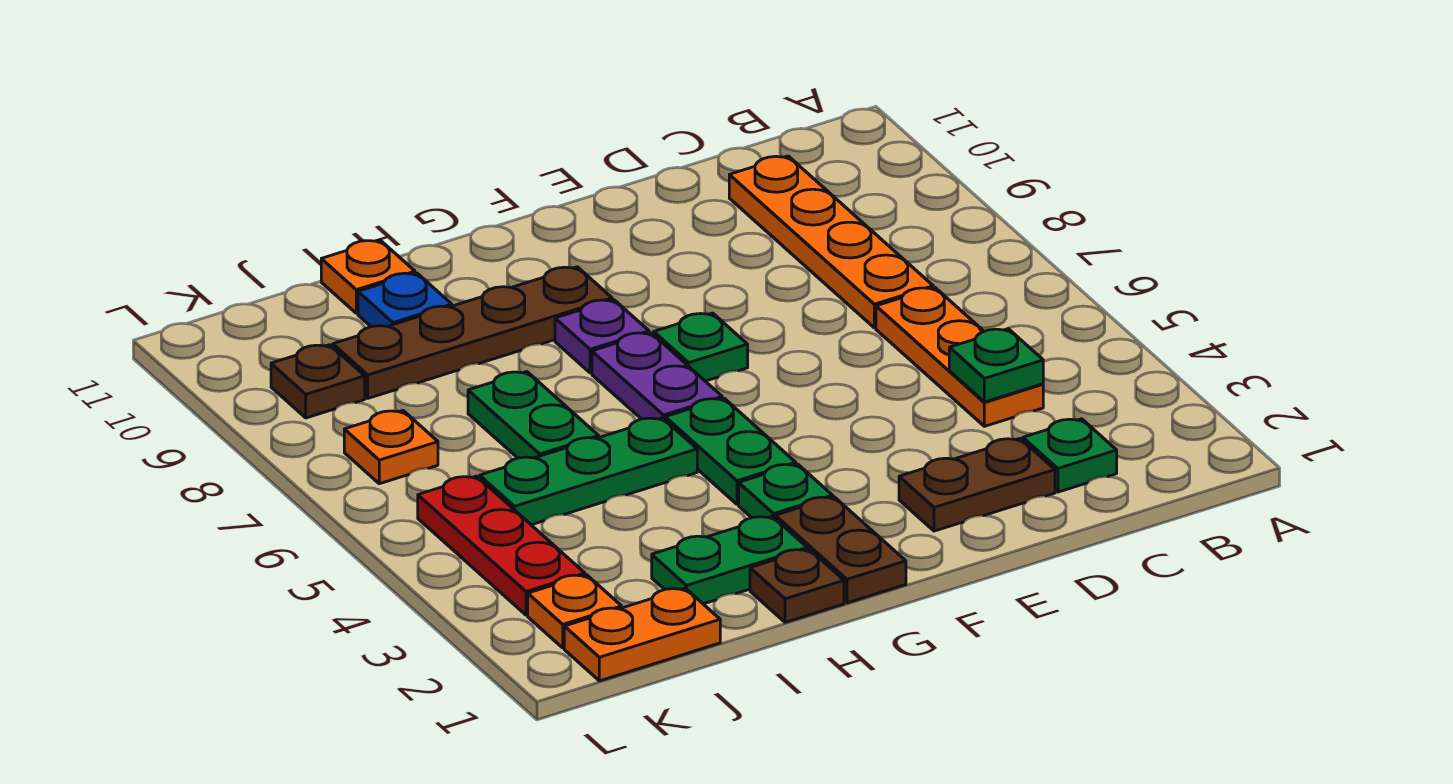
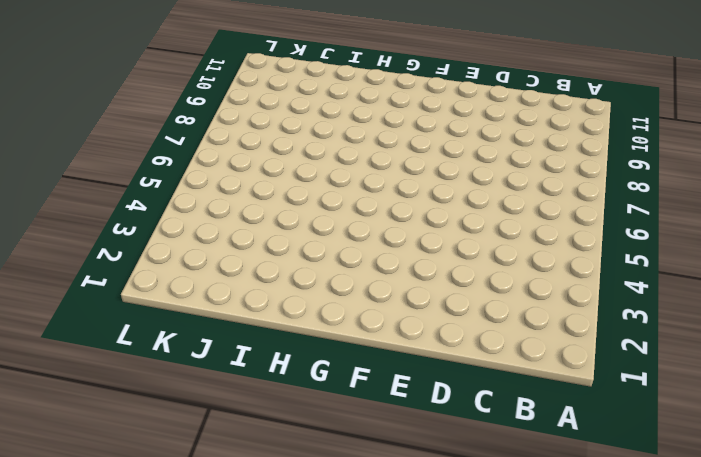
none -> green plate C2 level 1
none -> orange plate C4:C6 level 1
none -> orange plate C7:C10 level 1

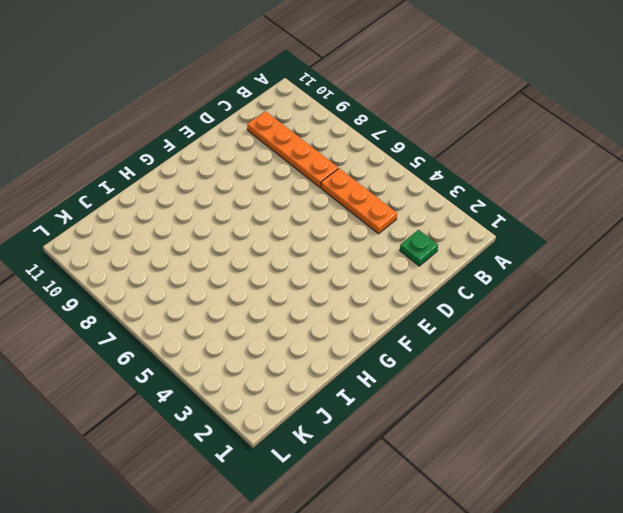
none -> brown plate D2:E2 level 1
none -> green plate F7 level 1
none -> brown plate G1:G2 level 1

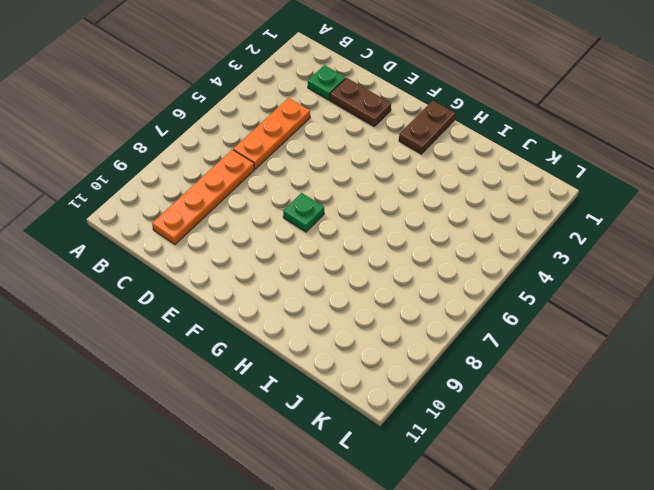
none -> green plate G3 level 1
none -> green plate G4:G5 level 1
none -> purple plate G6:G7 level 1

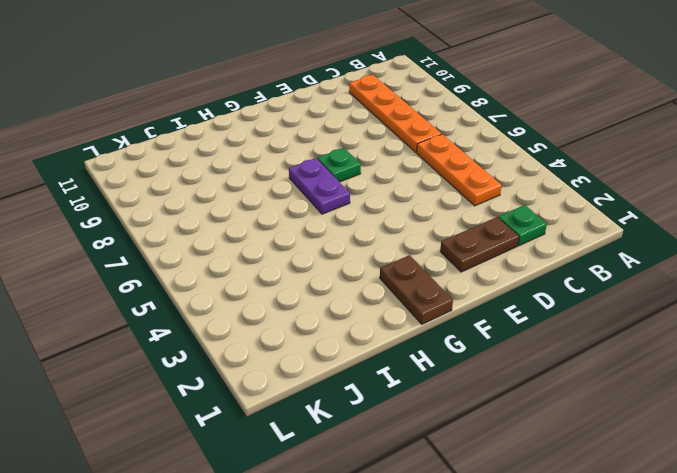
none -> green plate G3 level 1
none -> green plate G4:G5 level 1
none -> purple plate G8 level 1

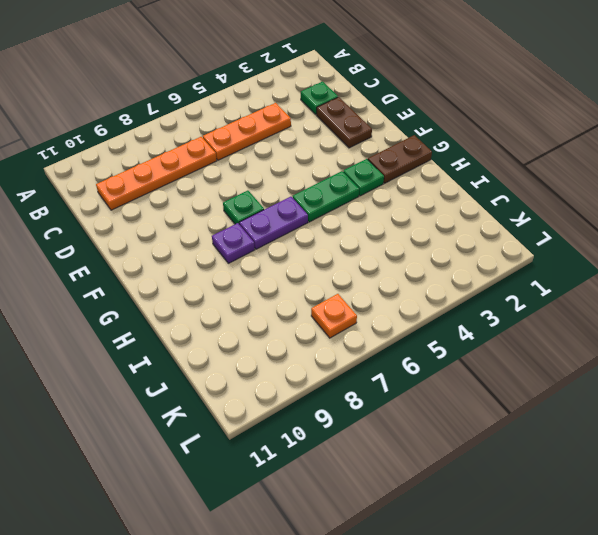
none -> brown plate G9:J9 level 1
none -> brown plate H1 level 1
none -> green plate H2:I2 level 1

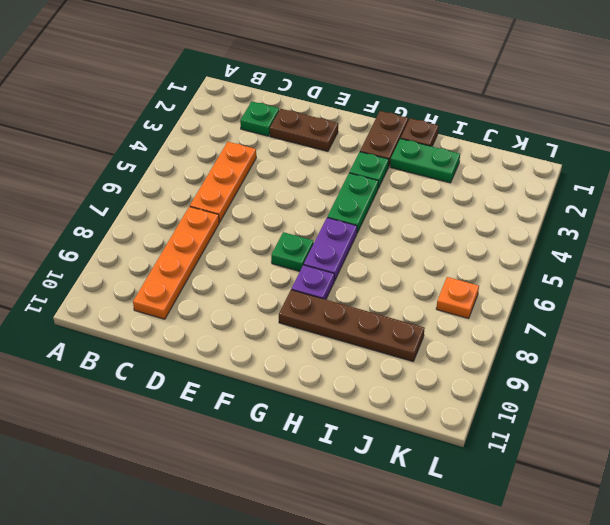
none -> green plate H5:J5 level 1
none -> green plate I6:I7 level 1
none -> blue plate I10 level 1

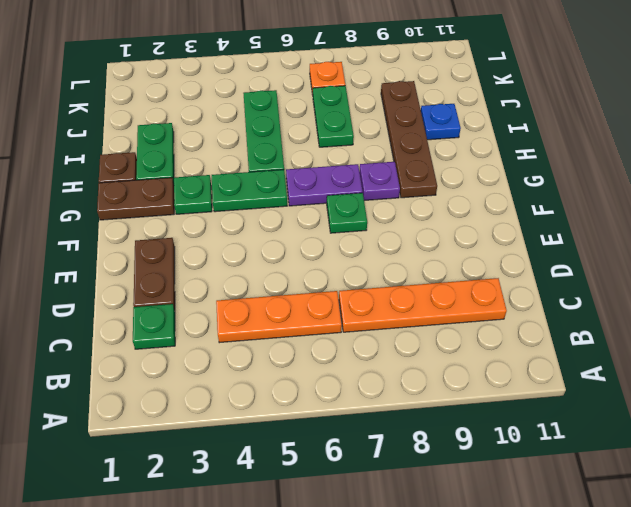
green plate I7:J7 level 1 -> green plate I6:I7 level 1
none -> orange plate I11 level 1
none -> orange plate J1:K1 level 1
none -> orange plate K2 level 1

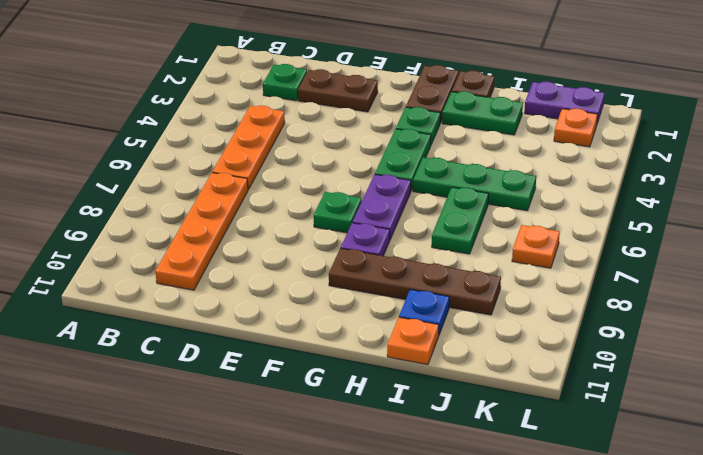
purple plate J1:K1 level 1 -> orange plate J1:K1 level 1
none -> red plate K3:K5 level 1
none -> brown plate K9 level 1
none -> green plate C4 level 2

